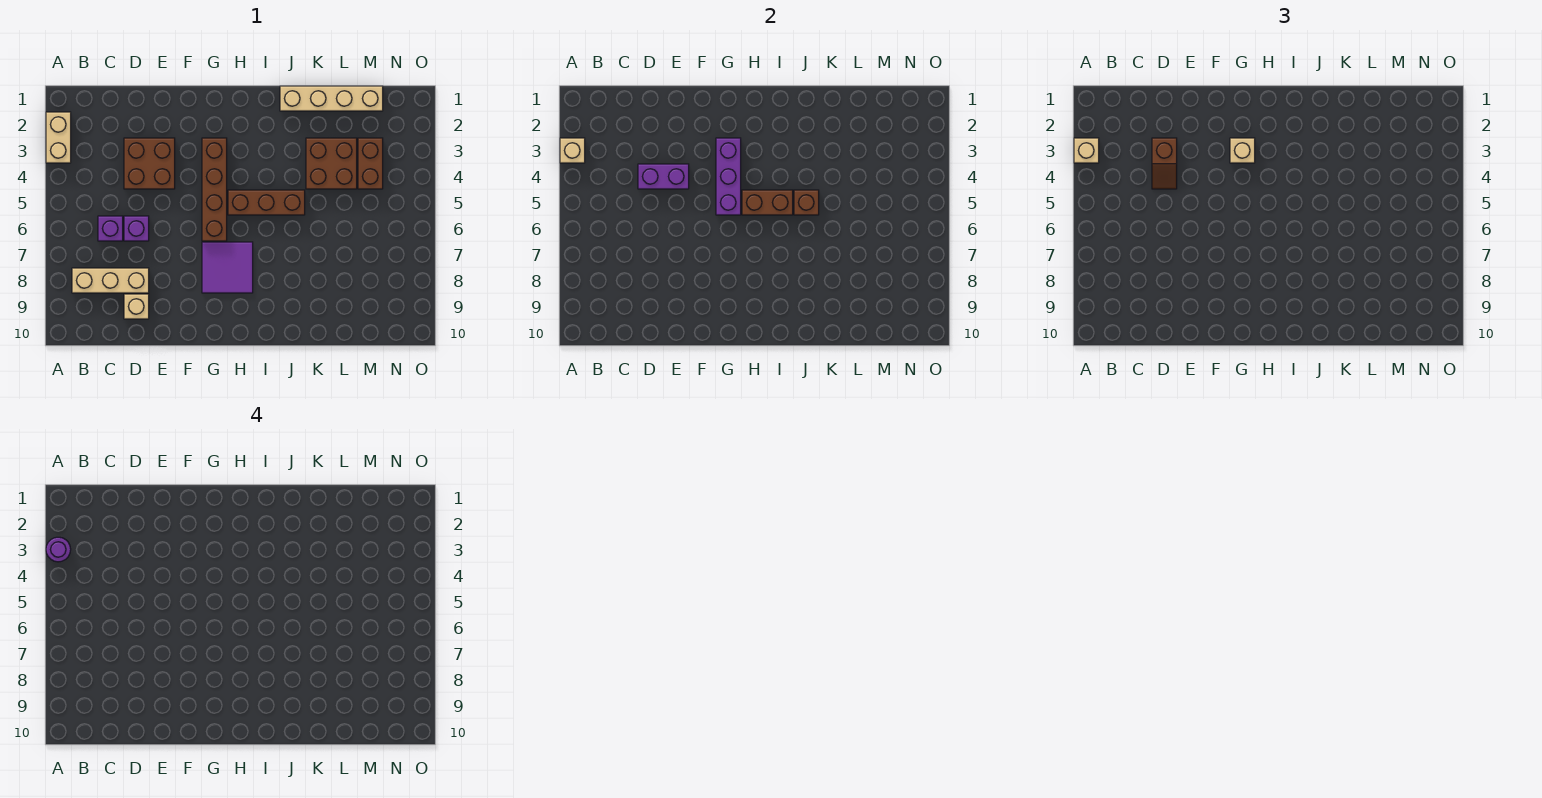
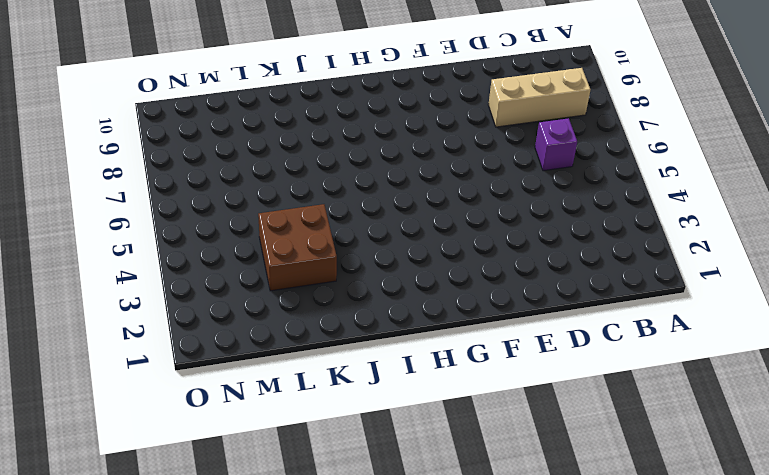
none -> tan brick A2:A3 level 1
none -> brown brick D3:E4 level 1
none -> purple brick D6 level 1

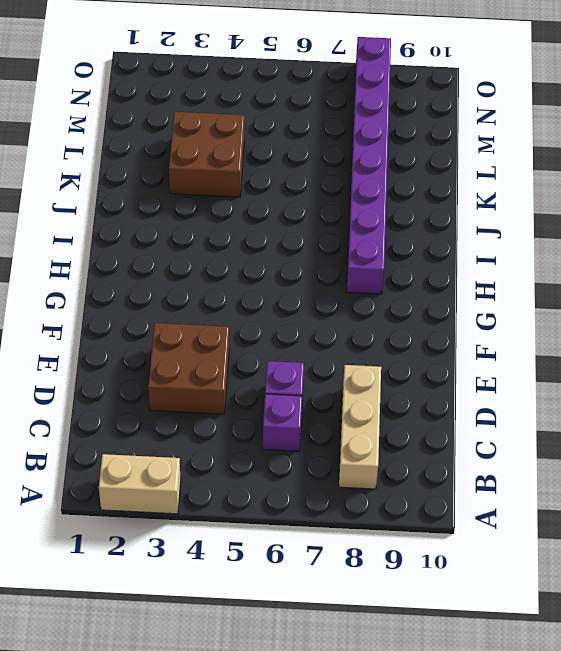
purple brick H8:O8 level 1 -> purple tile G7:H8 level 1
none -> tan brick D9 level 1
none -> brown brick G3:G6 level 1
none -> brown brick H5:J5 level 1

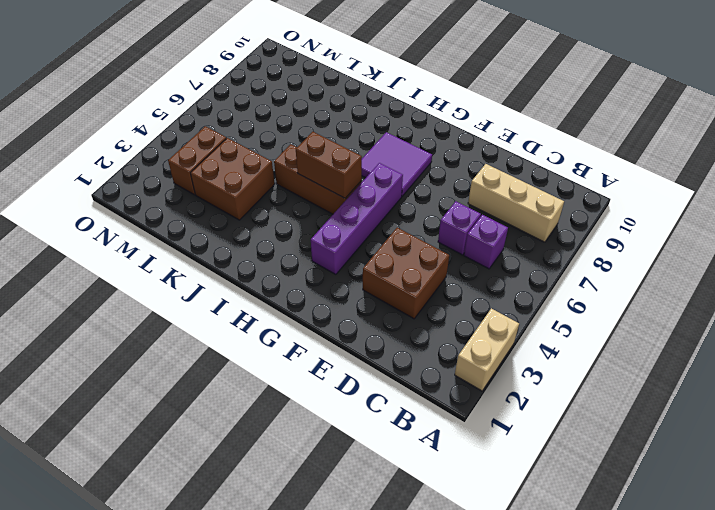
purple brick G3:G6 level 1 -> brown brick G3:G6 level 1
none -> tan brick D9 level 1
none -> tan brick J1:M1 level 1
none -> tan brick A3 level 2

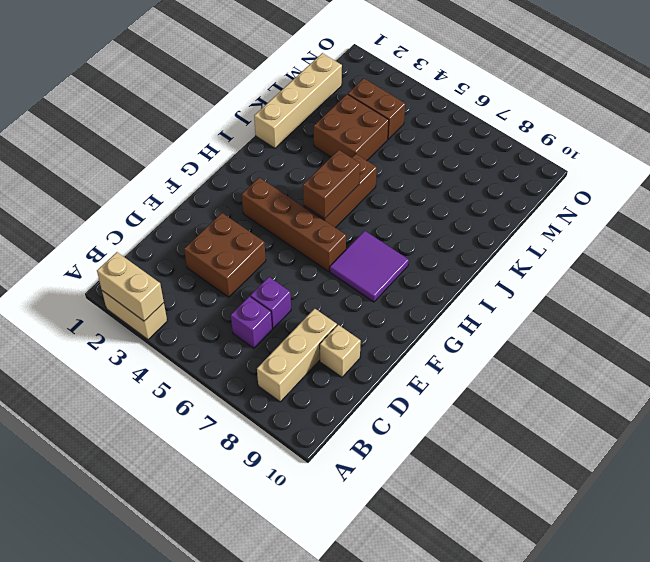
tan brick A2:A3 level 2 -> tan brick A3 level 2
none -> purple brick D4:E4 level 2
none -> purple brick G3:G5 level 2
none -> brown brick J5 level 2

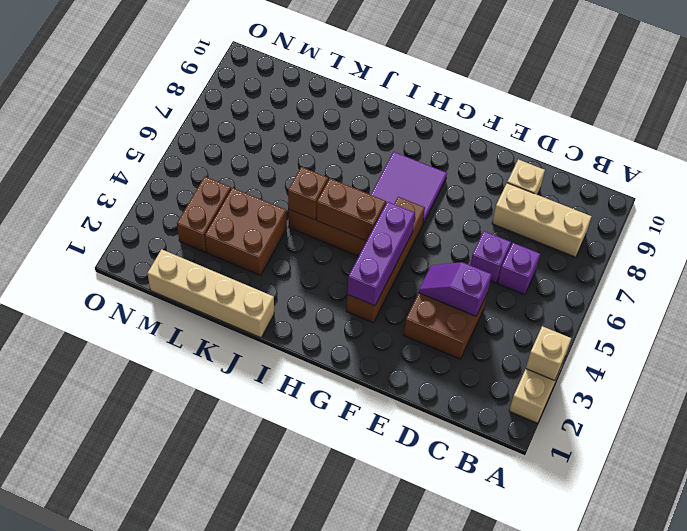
purple slope D4:E4 level 2 top D -> purple brick D4:E4 level 2
none -> tan brick A3 level 3
none -> brown slope D3:D4 level 3 top 3
none -> tan brick G3 level 3

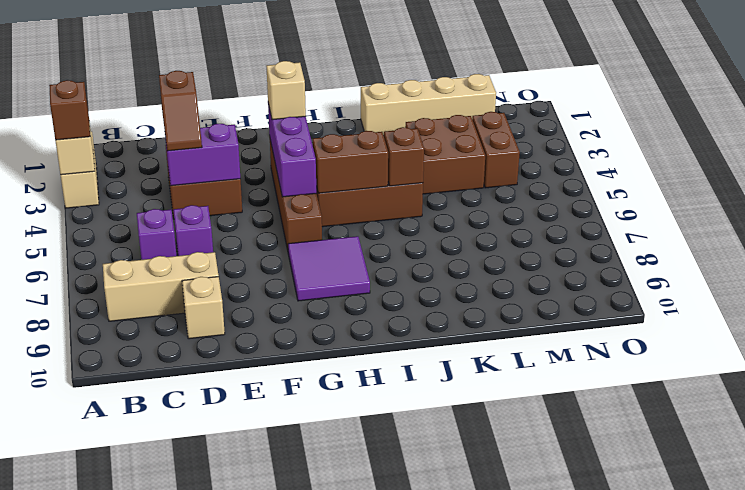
brown brick A3 level 3 -> tan brick A3 level 3
none -> purple round brick A3 level 4

